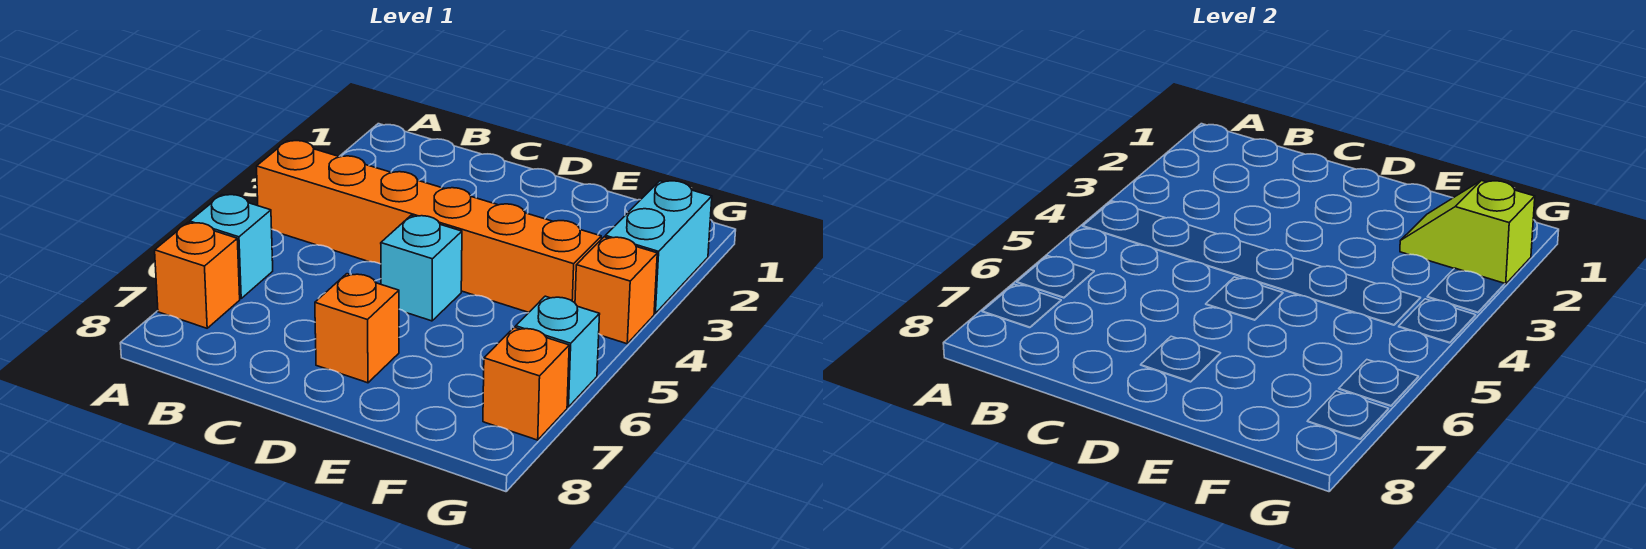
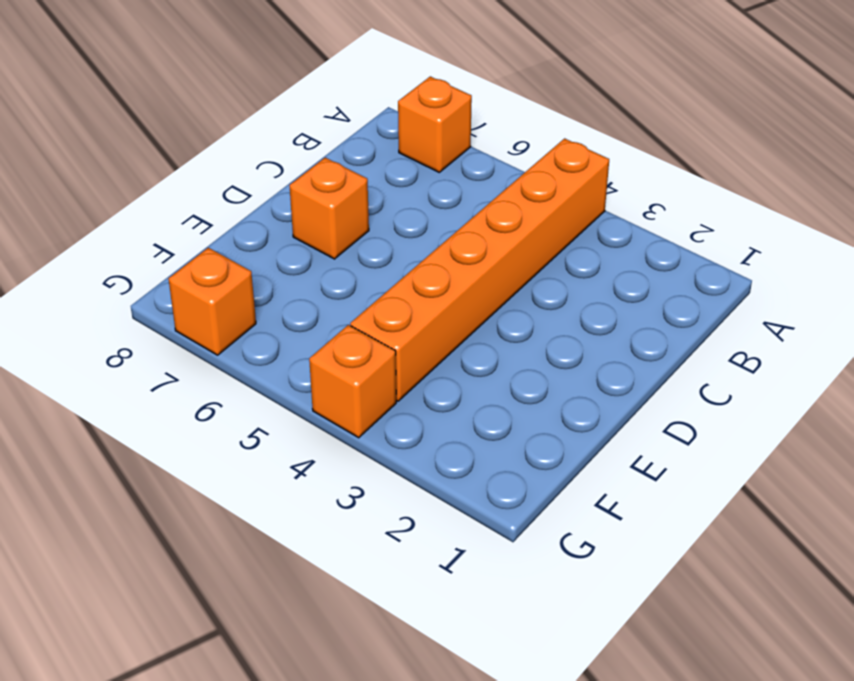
none -> cyan brick A6 level 1
none -> cyan brick D5 level 1

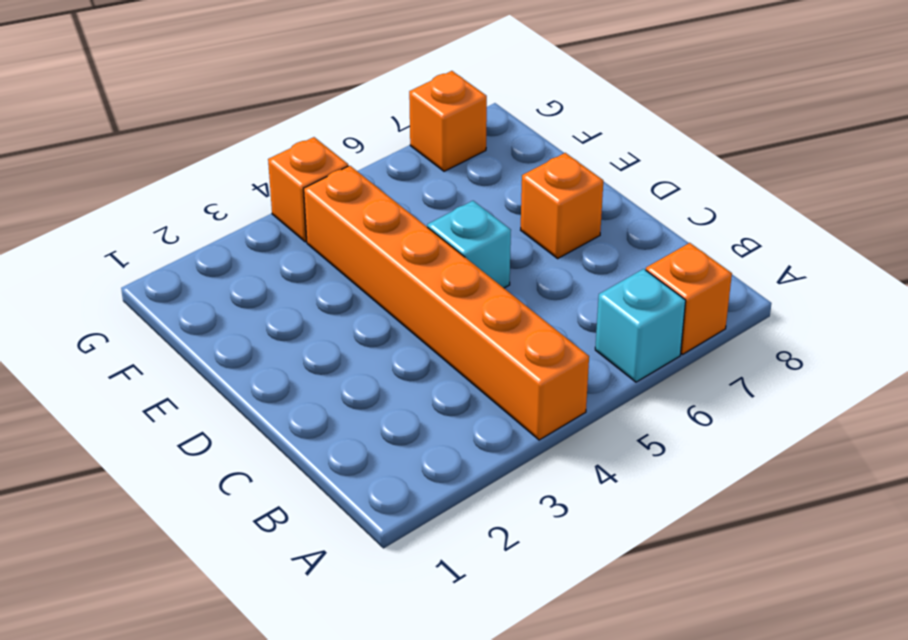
none -> cyan brick G2:G3 level 1
none -> cyan brick G6 level 1

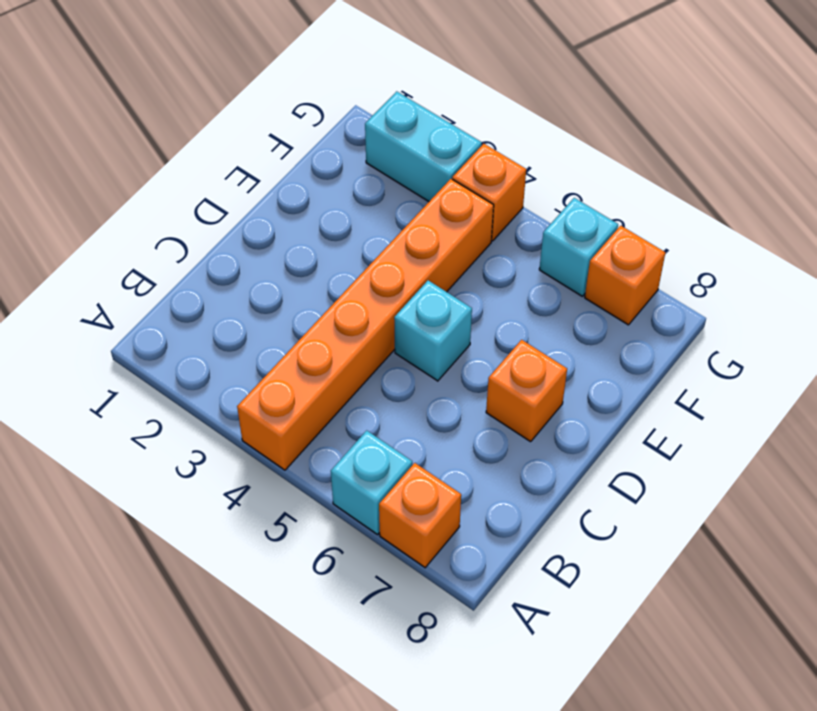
none -> lime slope F2:G2 level 2 top G

